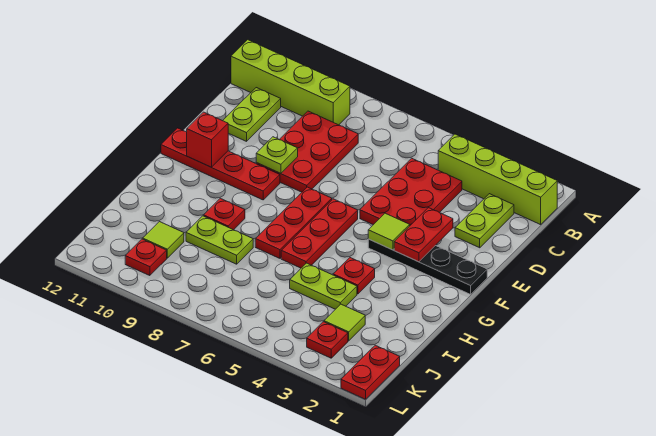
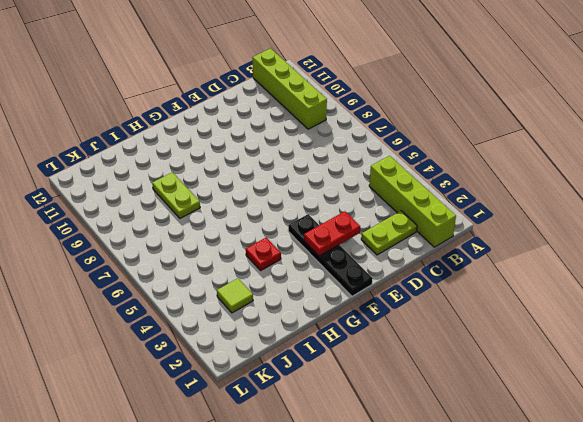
none -> red plate C4:E5 level 1
none -> red plate C8:E9 level 1
none -> lime plate C11:D11 level 1

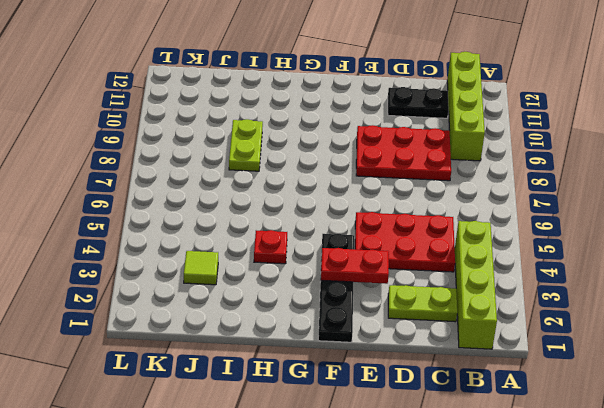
black plate C11:D11 level 1 -> lime plate C11:D11 level 1
none -> red plate F6:H6 level 1
none -> red plate F7:H7 level 1
none -> red plate F9:F12 level 1

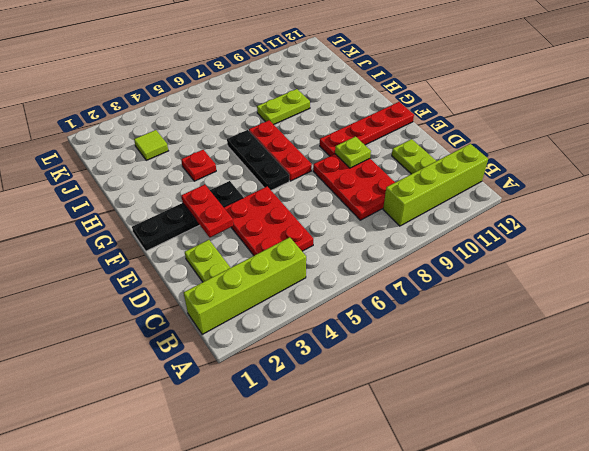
black plate F6:H6 level 1 -> red plate F6:H6 level 1
none -> red plate H9 level 1
none -> lime plate I4:I5 level 1
none -> lime tile J10 level 1

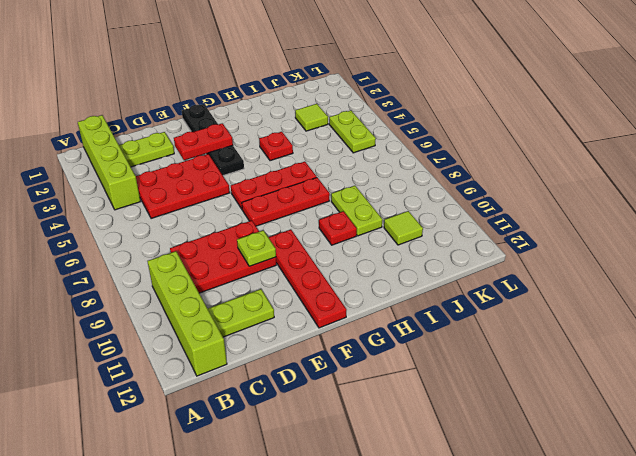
lime plate K4:K5 level 1 -> lime plate I4:I5 level 1
none -> red plate K1:L1 level 1
none -> red plate K3 level 1
none -> red plate K10 level 1

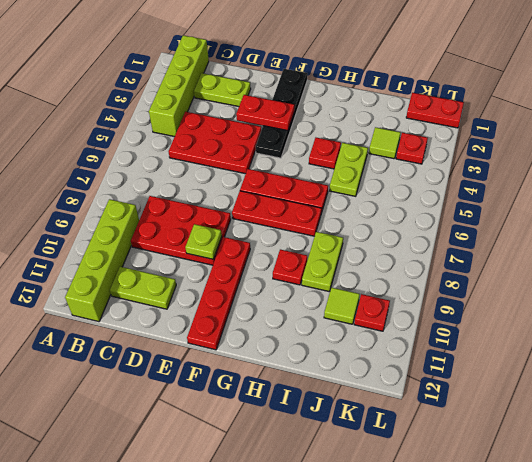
none -> lime tile F4 level 2
none -> red brick F11 level 2

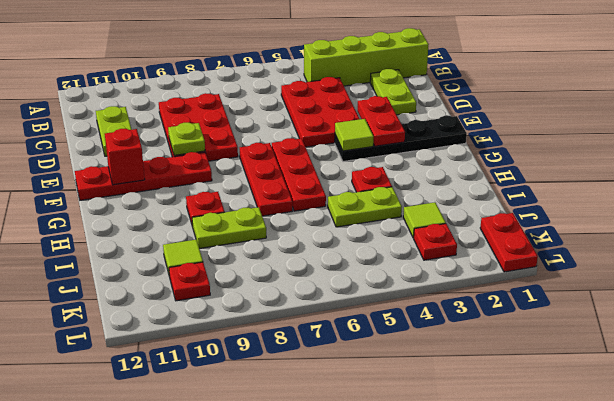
none -> lime brick B9:B12 level 1

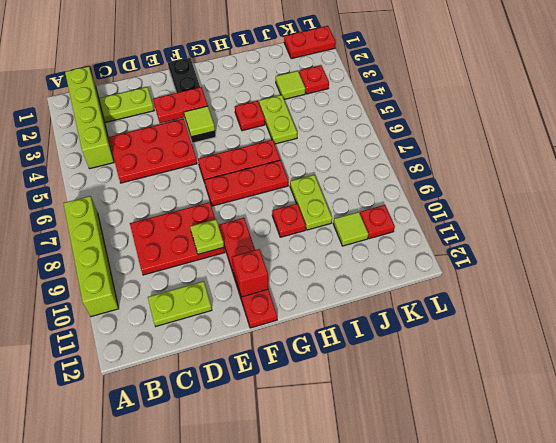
lime brick A7:A10 level 1 -> lime brick B9:B12 level 1

